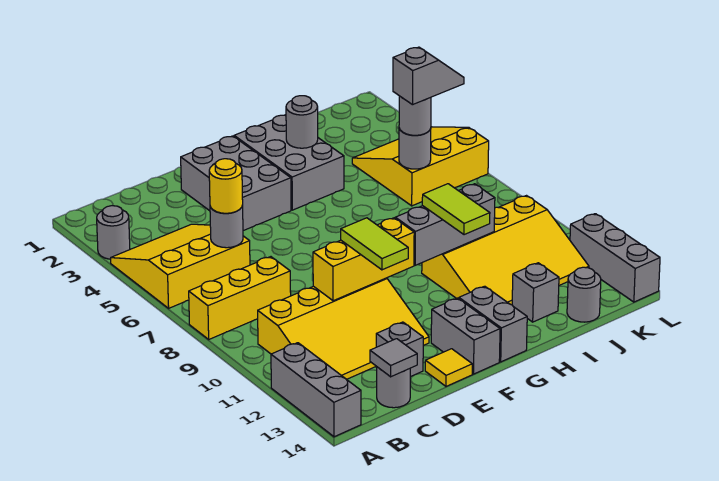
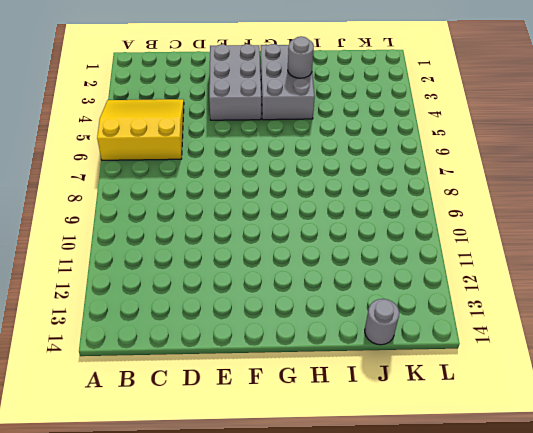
none -> grey round brick A3 level 1
none -> yellow brick A8:C8 level 1
none -> grey brick A12:A14 level 1

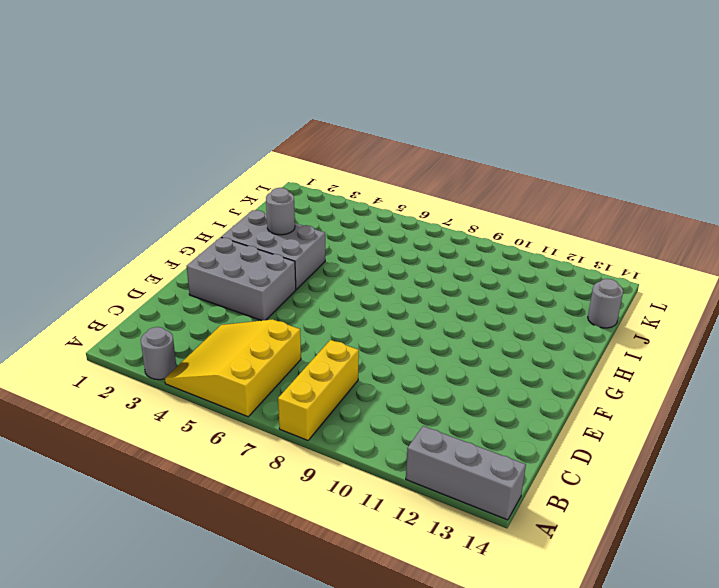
none -> yellow slope B10:E12 level 1 top 10
none -> grey round brick C14 level 1
none -> grey brick D13 level 1

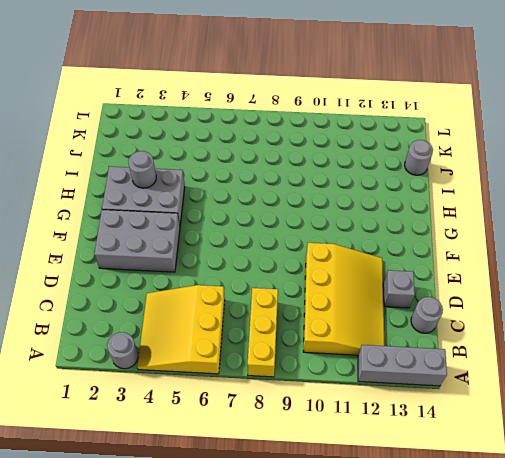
none -> yellow tile E14 level 1
none -> grey brick F13:F14 level 1
none -> grey brick G13:G14 level 1

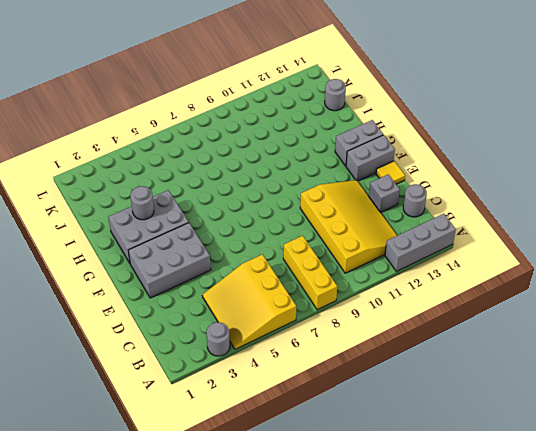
none -> yellow slope H10:K12 level 1 top 10
none -> grey brick I13 level 1
none -> yellow slope J4:L6 level 1 top 6

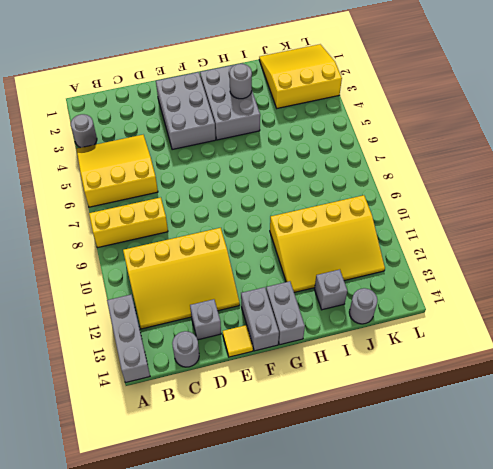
yellow slope J1:L3 level 1 top 3 -> yellow slope J4:L6 level 1 top 6
none -> grey brick L12:L14 level 1
none -> grey round brick C6 level 2
none -> grey tile C14 level 2

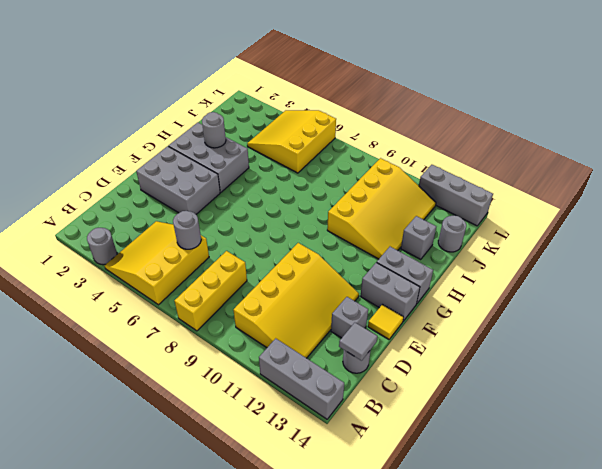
none -> yellow brick D10:F10 level 2
none -> grey brick G10:I10 level 2
none -> grey round brick J6 level 2

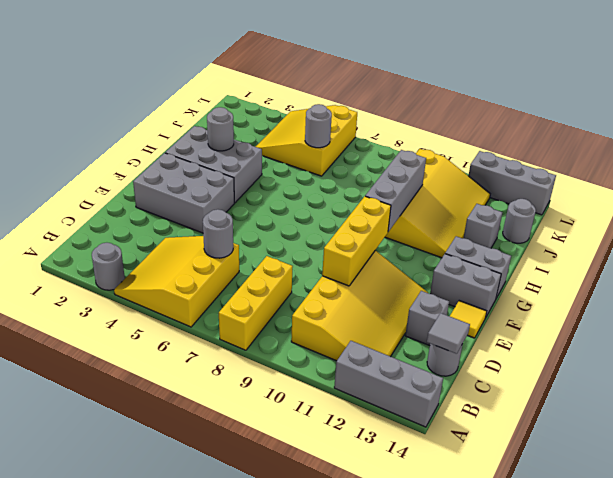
none -> yellow round brick C6 level 3
none -> lime tile E10:E11 level 3
none -> lime tile H10:H11 level 3

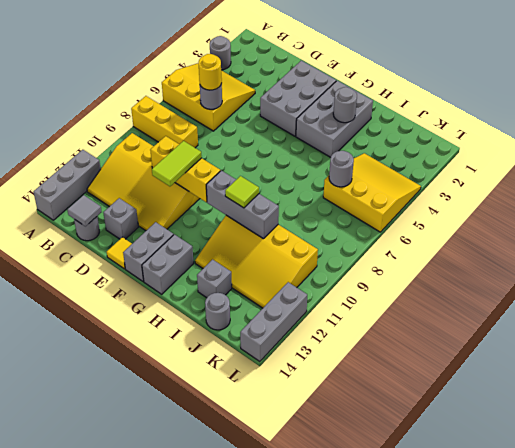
lime tile H10 level 3 -> lime tile H10:H11 level 3
none -> grey round brick J6 level 3
none -> grey slope J6:K6 level 4 top J

